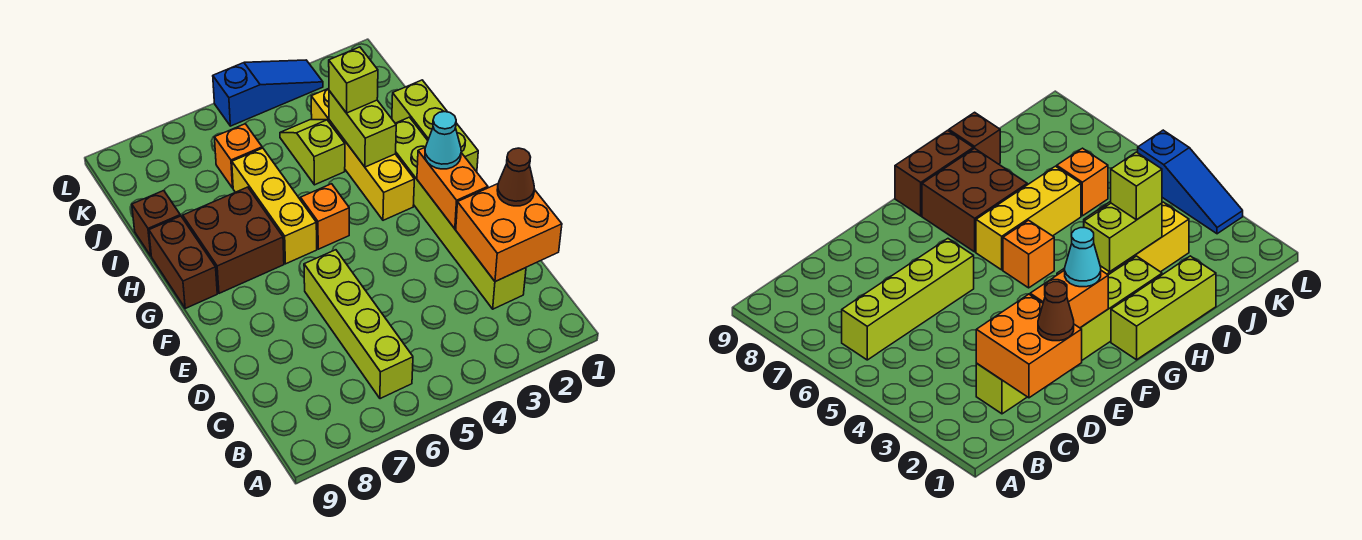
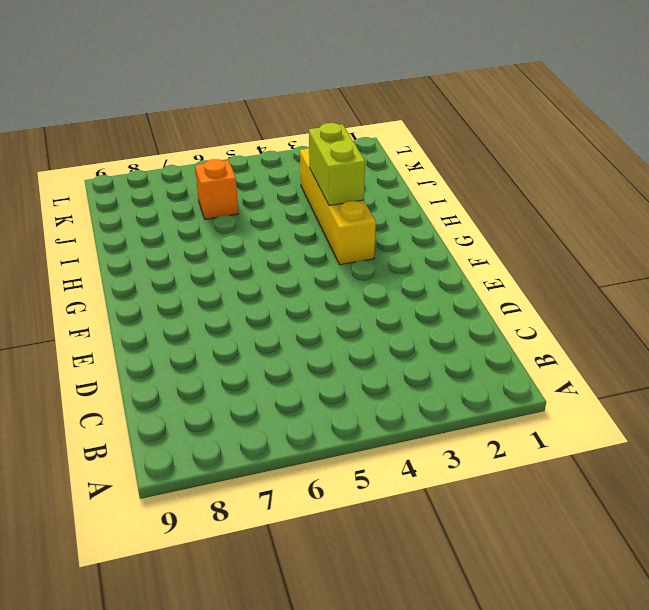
none -> lime brick B6:E6 level 1
none -> lime brick C2:H2 level 1
none -> lime brick G1:I1 level 1

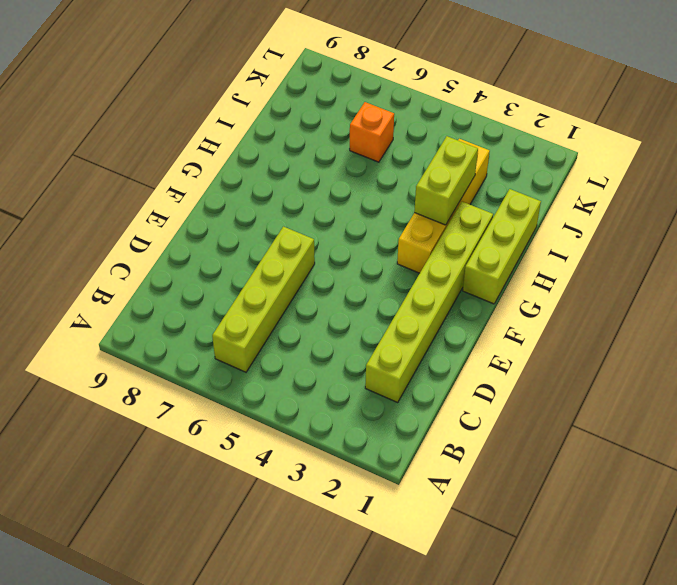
none -> orange brick G5 level 1
none -> yellow brick G6:I6 level 1
none -> brown brick G7:H8 level 1

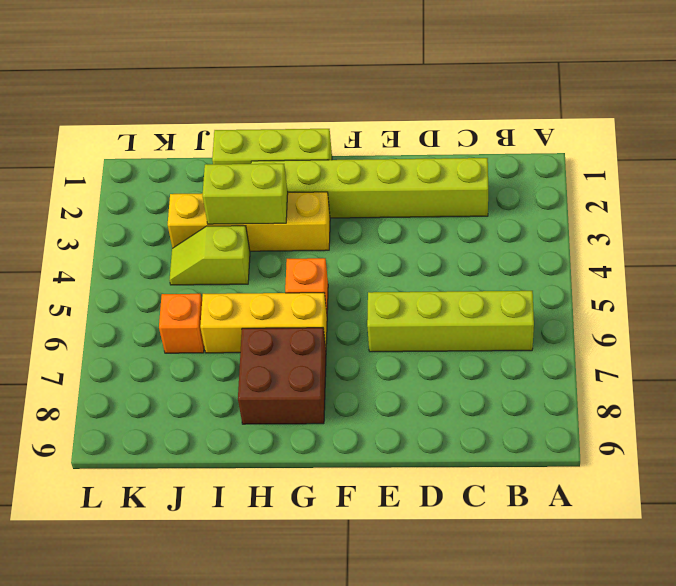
none -> brown brick G9:H9 level 1
none -> brown brick I9 level 1
none -> blue slope L3:L5 level 1 top 5

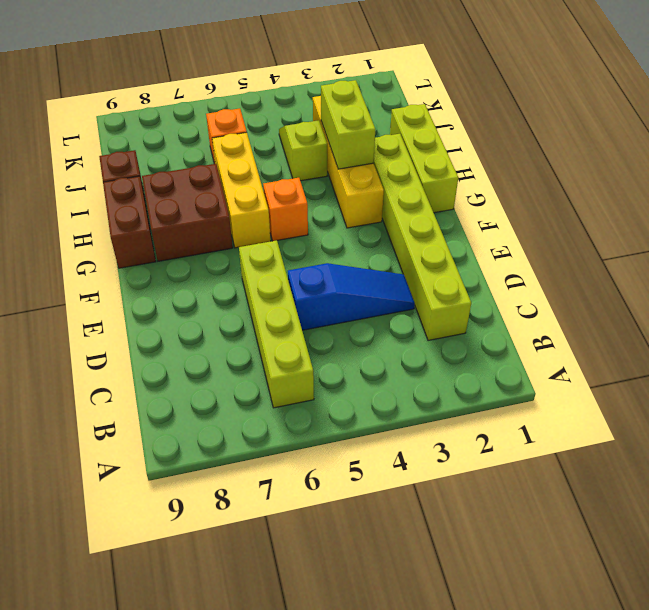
blue slope D3:D5 level 1 top 5 -> blue slope L3:L5 level 1 top 5
none -> orange brick C1:D2 level 2
none -> orange brick E2:F2 level 2
none -> brown cone D1 level 3

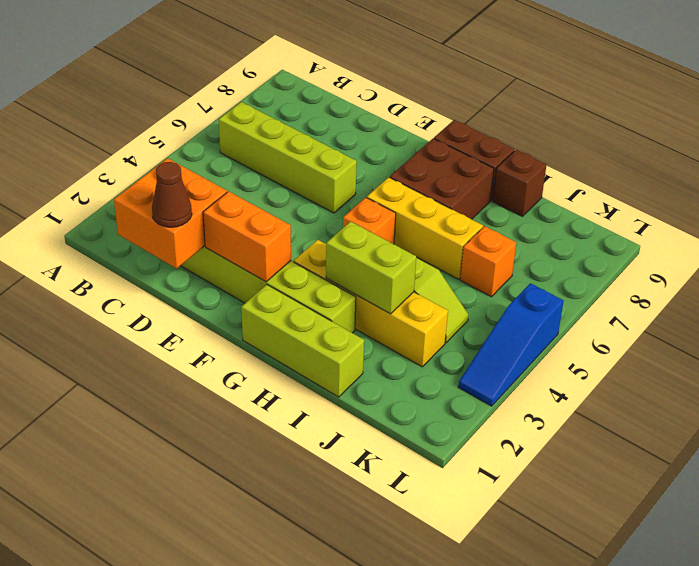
none -> cyan cone F2 level 3
none -> lime brick I3 level 3

